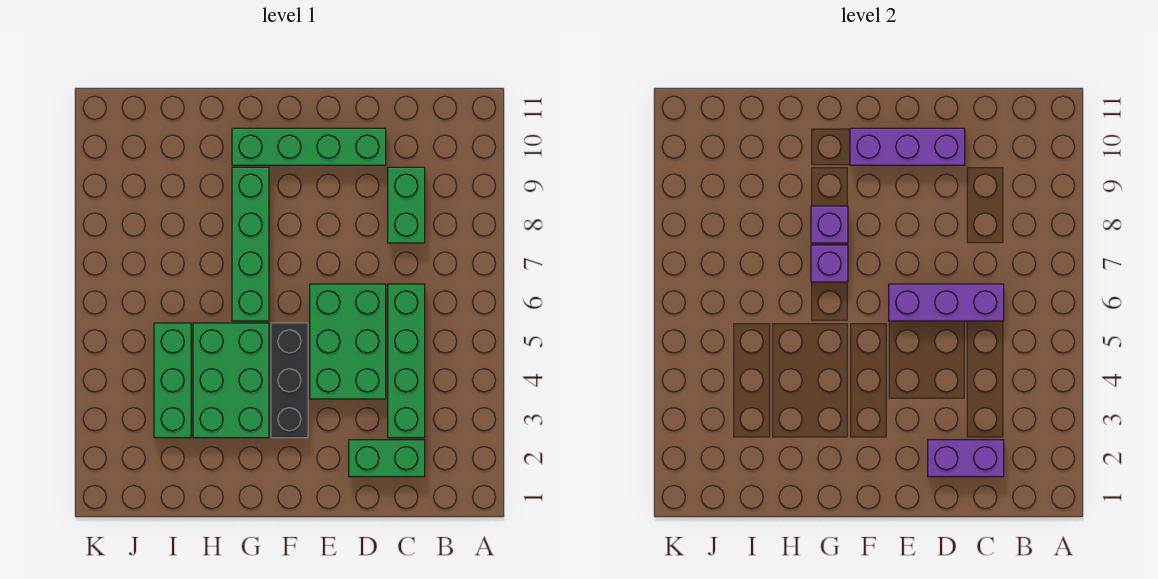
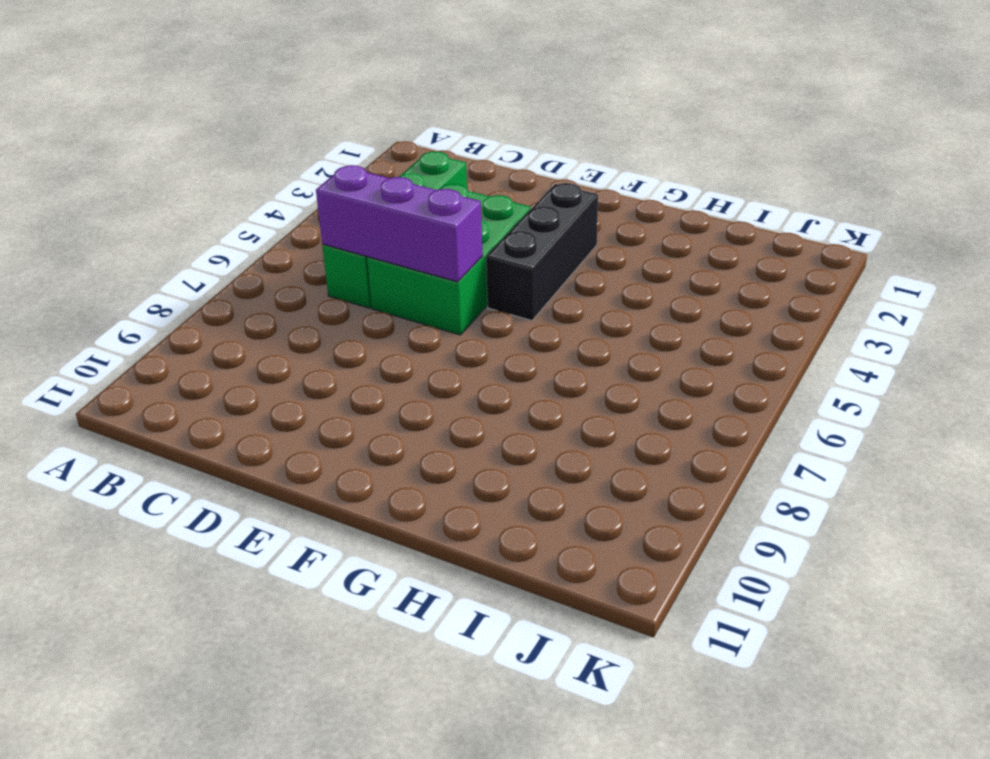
none -> green brick C2:D2 level 1
none -> green brick C8:C9 level 1
none -> green brick D10:G10 level 1

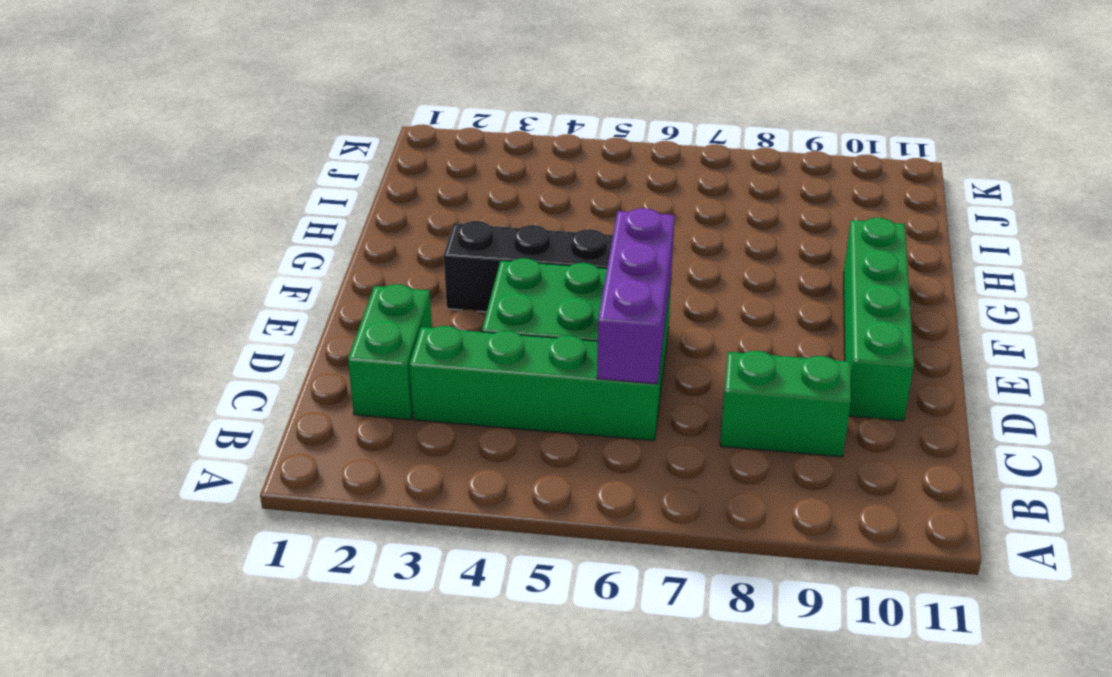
none -> green brick G3:H5 level 1
none -> green brick G6:G9 level 1
none -> green brick I3:I5 level 1

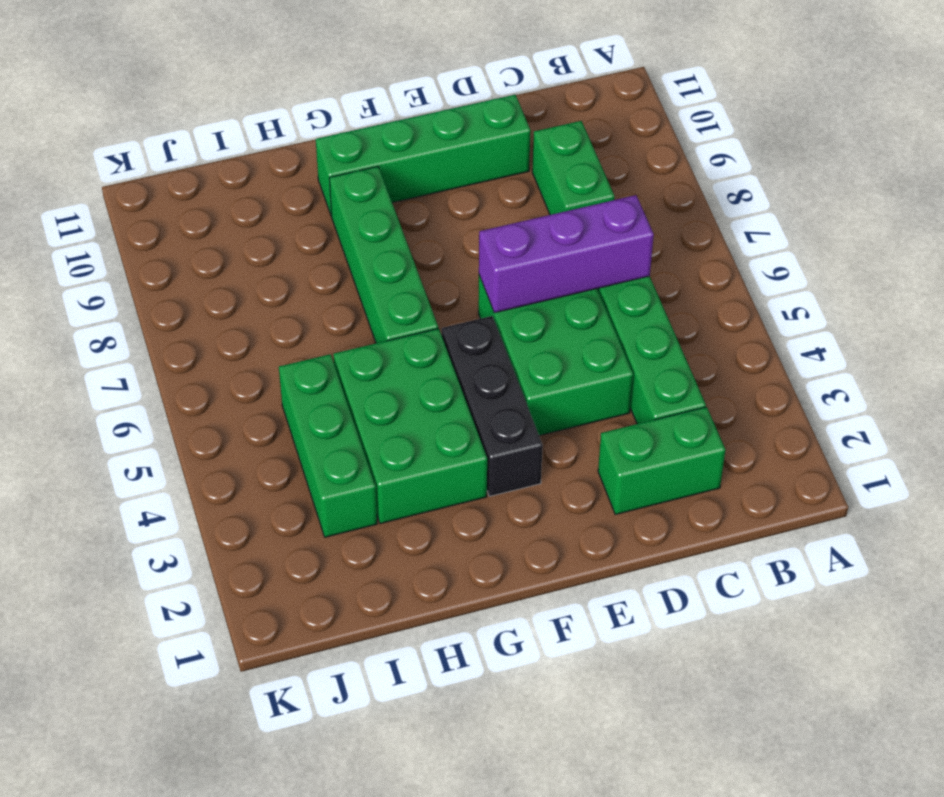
none -> purple brick C2:D2 level 2
none -> purple brick D10:F10 level 2
none -> purple brick G7 level 2

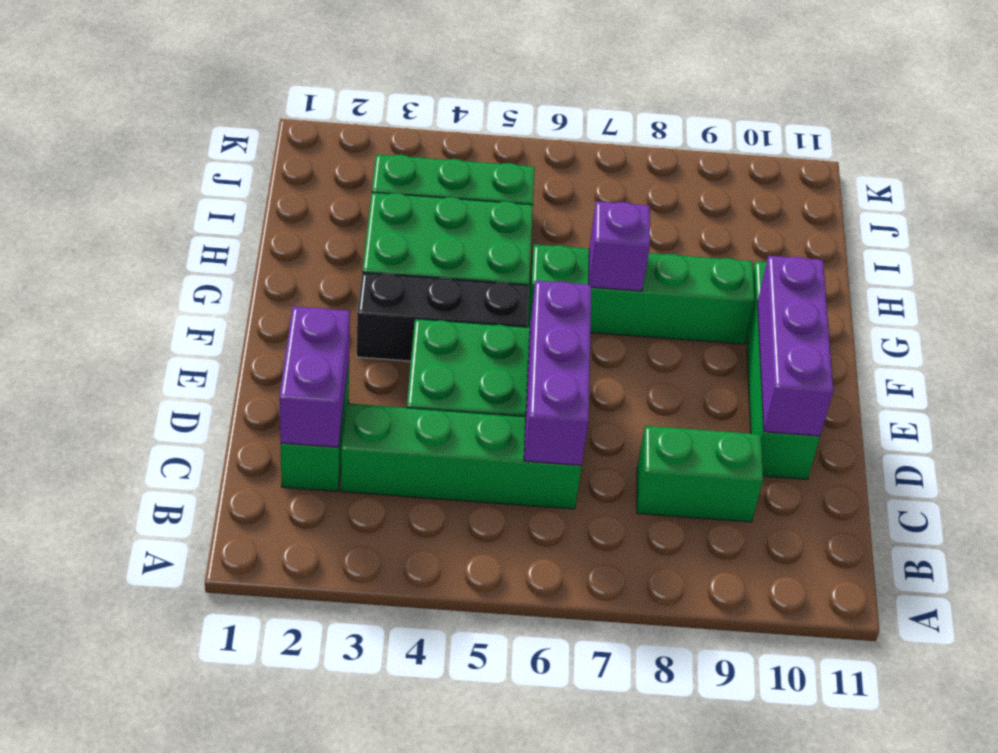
none -> purple brick G8 level 2

